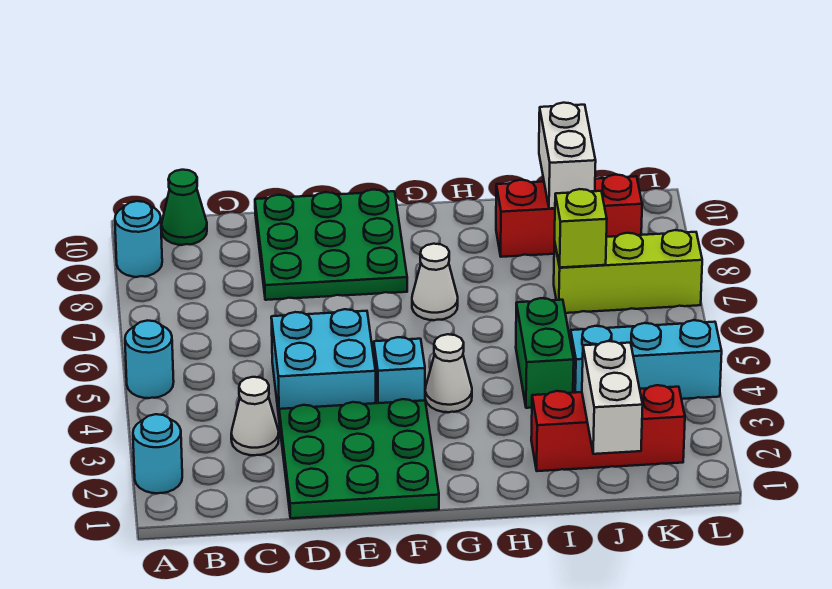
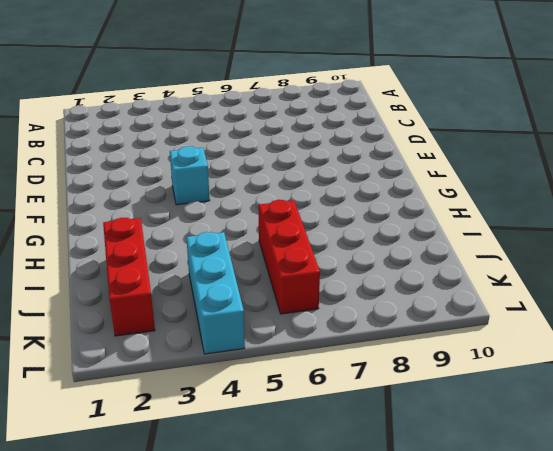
red brick I6:K6 level 1 -> red brick I9:K9 level 1
none -> cyan round brick A2 level 1
none -> cyan round brick A5 level 1
none -> cyan round brick A9 level 1

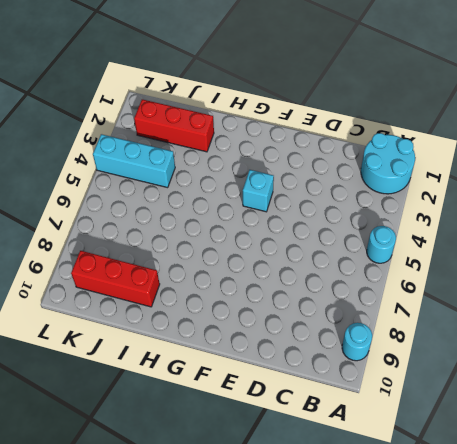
cyan round brick A1:B2 level 1 -> cyan round brick A2 level 1
none -> green cone B10 level 1
none -> white cone C3 level 1
none -> green plate D1:F3 level 1

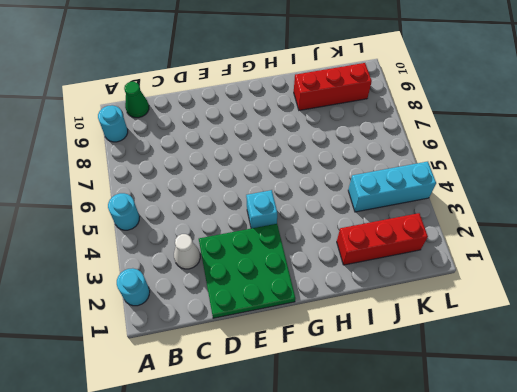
none -> cyan brick D4:E5 level 1
none -> green plate D8:F10 level 1
none -> white cone G4 level 1

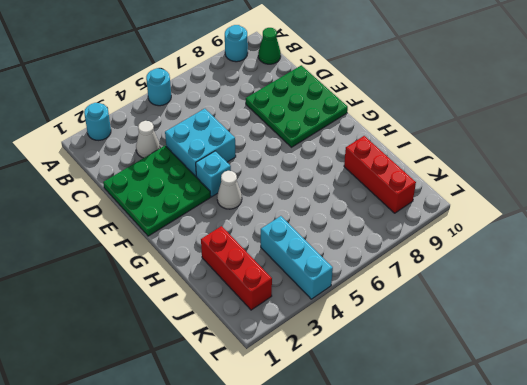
none -> white cone G7 level 1
none -> green brick I4:I5 level 1
none -> lime brick J7:L7 level 1

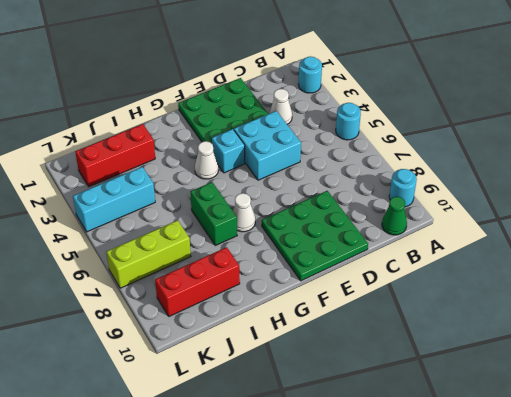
green brick H6:H7 level 1 -> green brick I4:I5 level 1
none -> white brick J1:J2 level 2
none -> lime brick J7 level 2
none -> white brick J9:J10 level 2

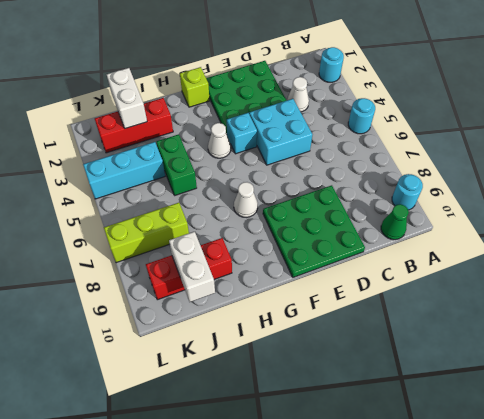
lime brick G1 level 1 -> lime brick J7 level 2

